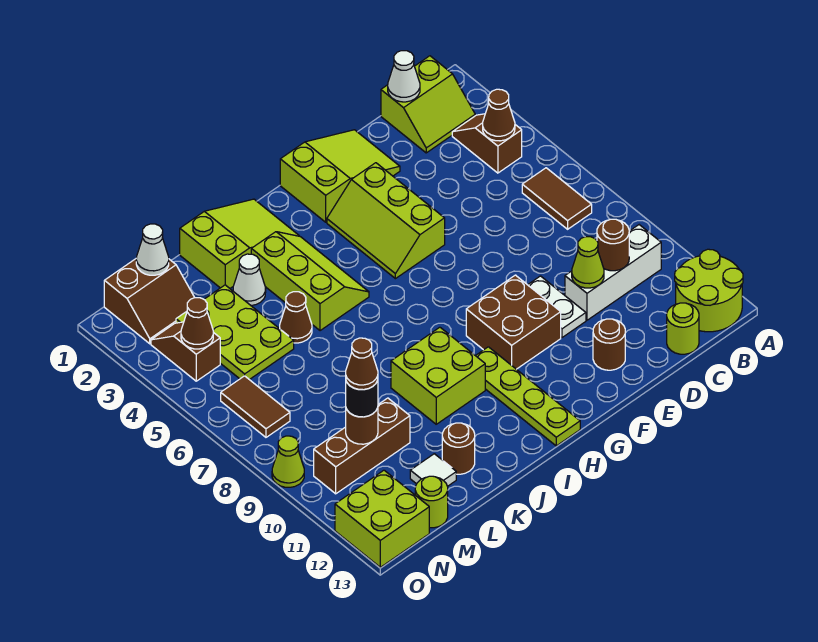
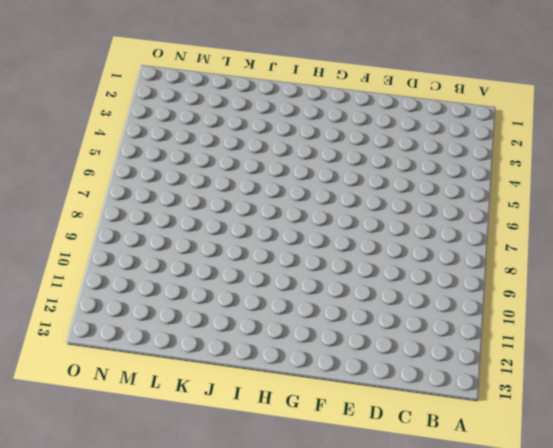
none -> lime round brick A12:B13 level 1
none -> lime slope B1:C2 level 1 top 1
none -> brown slope B3:B4 level 1 top 4
none -> brown tile B6:B7 level 1

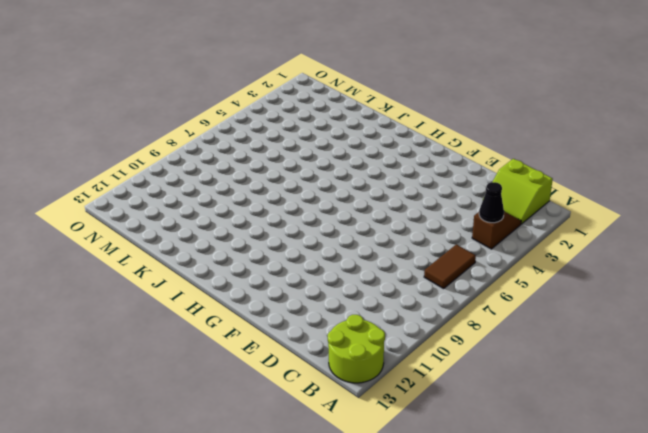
black cone B4 level 2 -> brown cone B4 level 2
none -> white brick B10:D10 level 1
none -> lime round brick C13 level 1
none -> lime slope E1:G2 level 1 top G
none -> white plate E9:E10 level 1

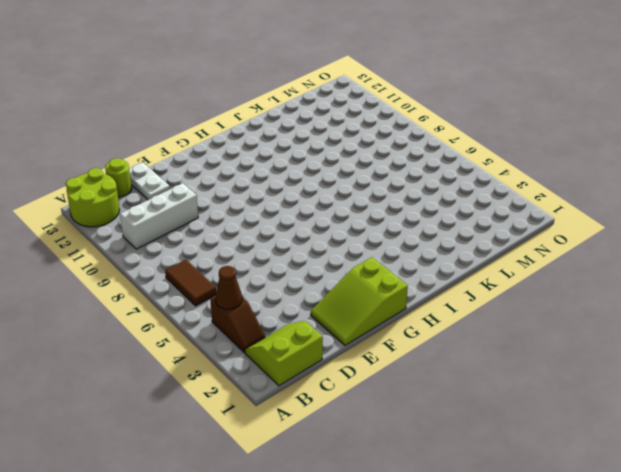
white plate D12:D13 level 1 -> white plate E9:E10 level 1
none -> brown round brick E12 level 1
none -> lime slope F3:G5 level 1 top F
none -> brown brick F9:G10 level 1
none -> lime plate H10:H13 level 1

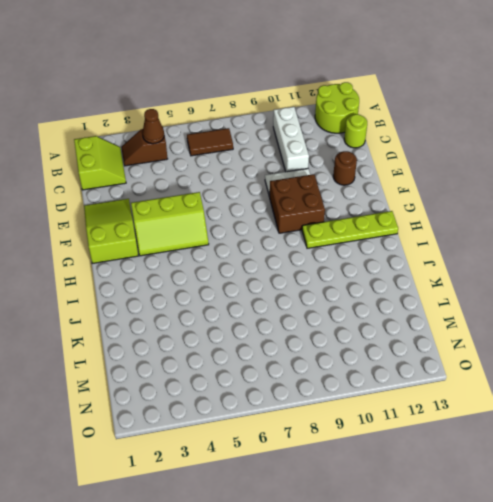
none -> lime slope I1:K2 level 1 top K
none -> lime slope I3:J5 level 1 top J
none -> lime brick I9:J10 level 1
none -> white cone K3 level 1

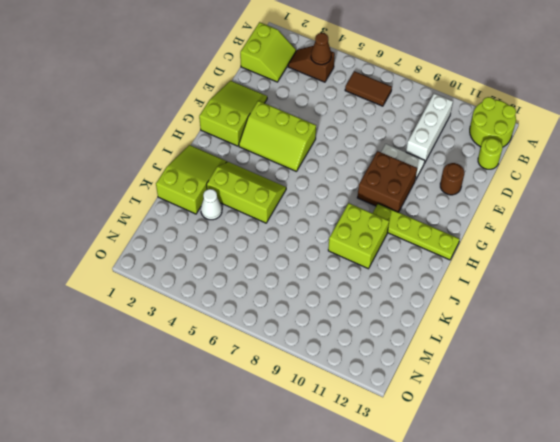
none -> brown cone K5 level 1
none -> brown round brick K12 level 1
none -> lime plate L3:M5 level 1
none -> brown brick L10:N10 level 1

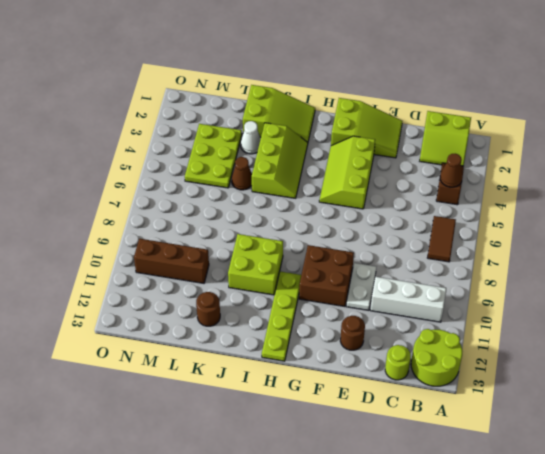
none -> white tile L12 level 1
none -> brown slope M1:N2 level 1 top 1
none -> lime round brick M13 level 1
none -> brown slope N3:N4 level 1 top 4

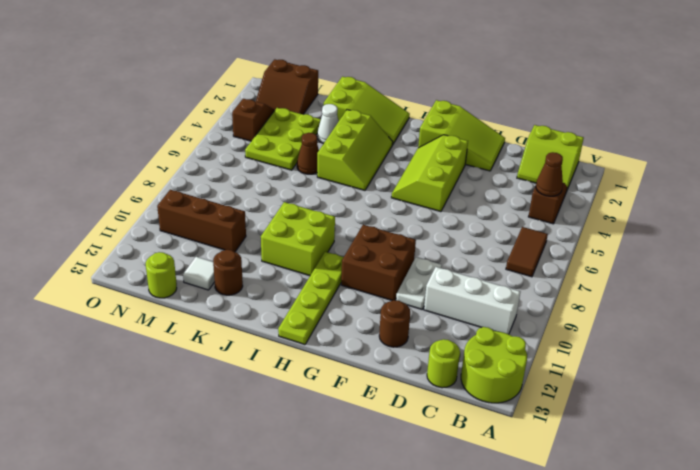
none -> brown tile N6:N7 level 1
none -> lime brick N12:O13 level 1
none -> lime cone O9 level 1
none -> white cone C1 level 2

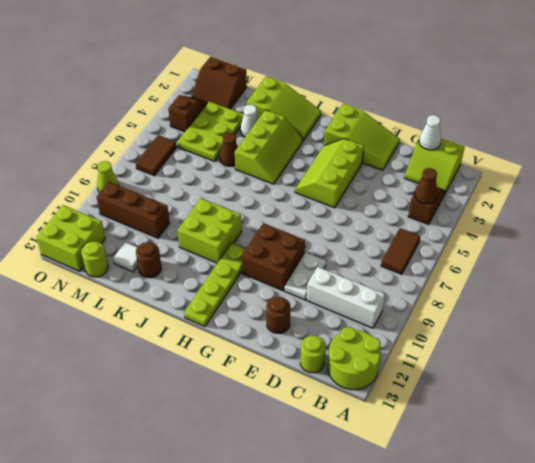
none -> brown round brick C10 level 2
none -> lime cone D10 level 2
none -> white cone M1 level 2
none -> brown round brick M10 level 2

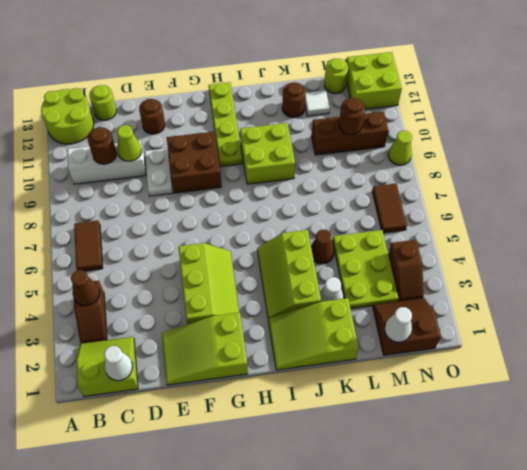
none -> brown cone N4 level 2
none -> black round brick M10 level 3
none -> brown cone M10 level 4

